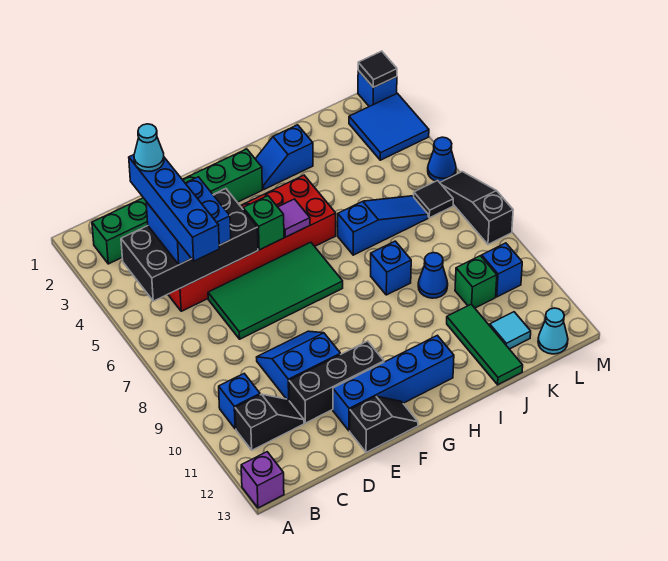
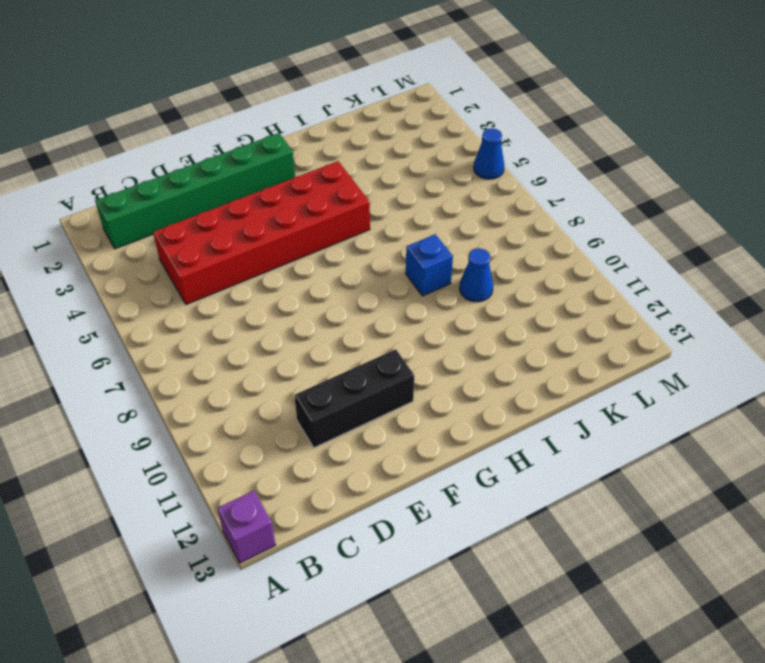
none -> blue brick B10 level 1
none -> black slope B11:C11 level 1 top B
none -> green tile D6:G7 level 1
none -> blue slope D9:E10 level 1 top 10

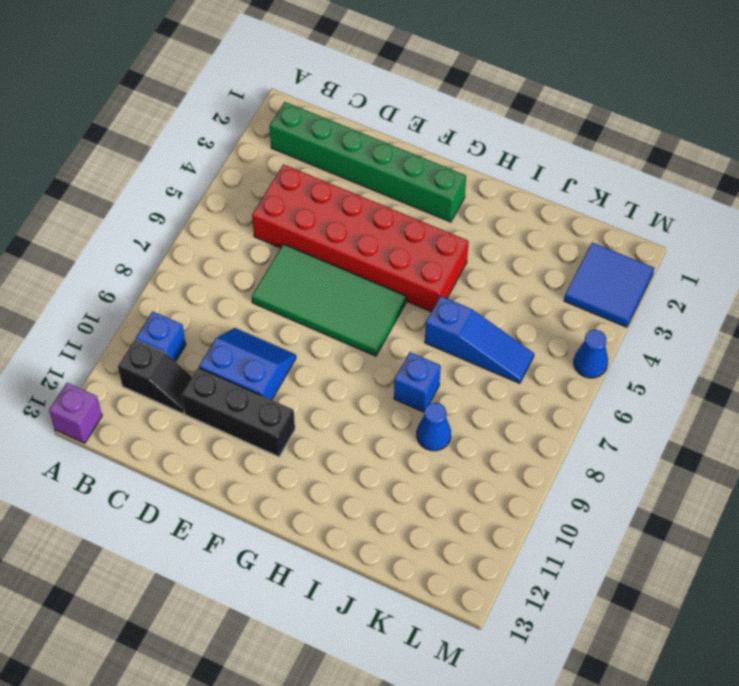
none -> blue brick E12:H12 level 1
none -> black slope E13:F13 level 1 top E
none -> blue slope H2:I2 level 1 top I
none -> green tile J11:J13 level 1

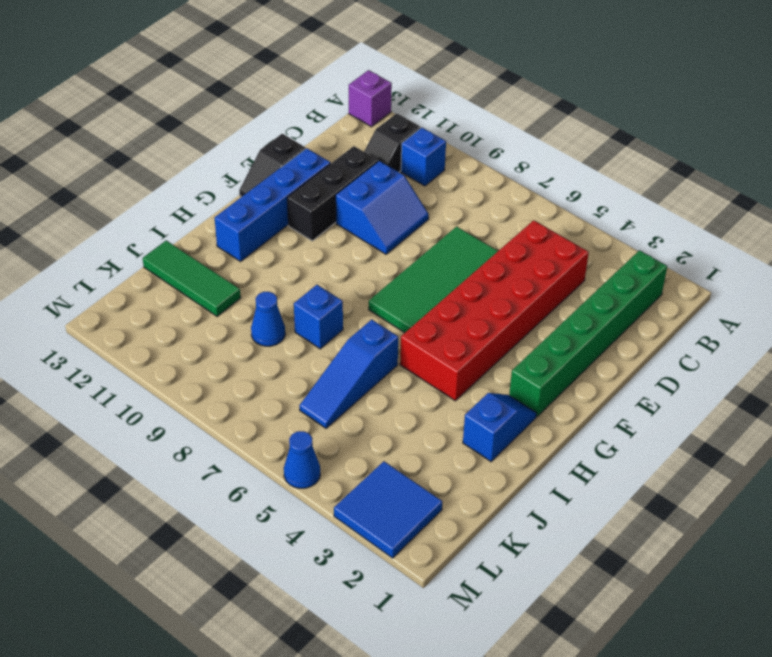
none -> green brick K10 level 1
none -> cyan tile K12 level 1
none -> black tile L6 level 1
none -> blue brick L10 level 1

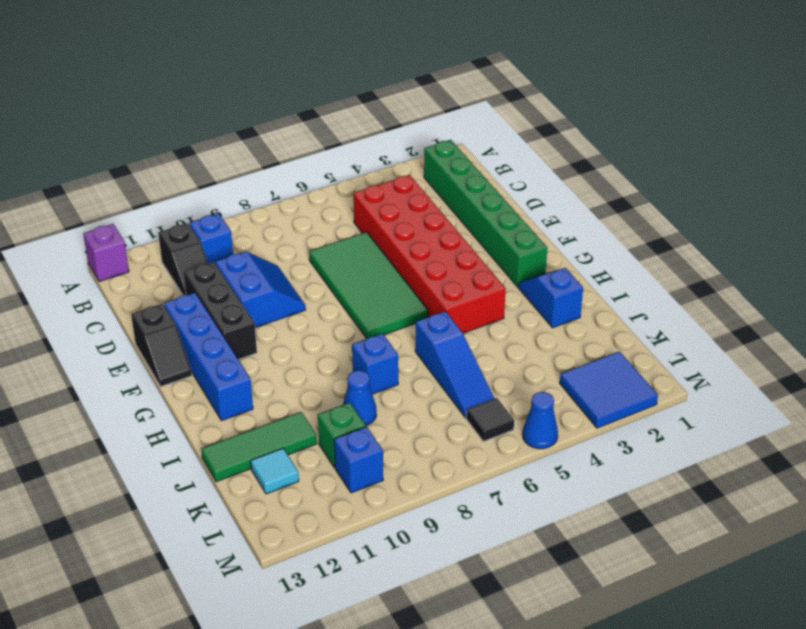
none -> cyan cone L13 level 1
none -> blue brick M1 level 1
none -> black slope M6:M8 level 1 top 8
none -> black brick B4:E5 level 2

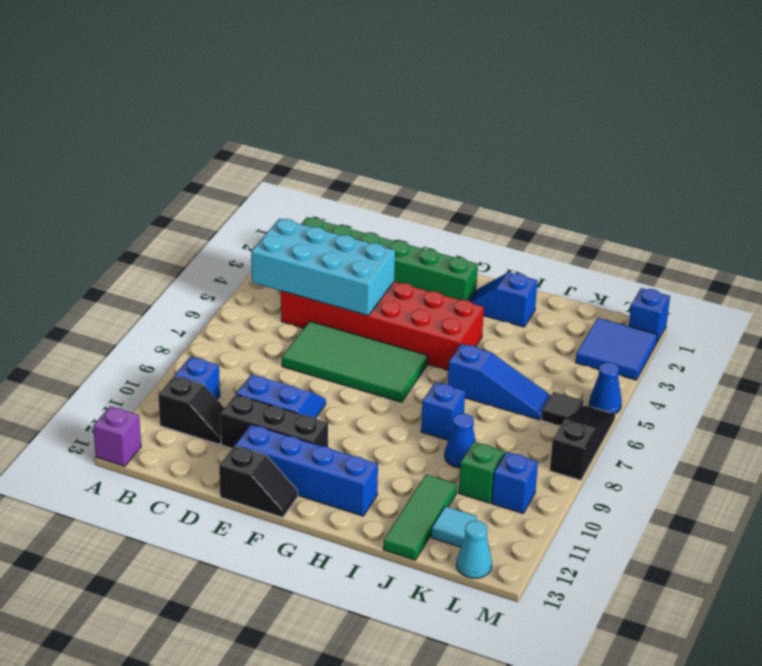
cyan brick B4:E5 level 2 -> black brick B4:E5 level 2
none -> green brick F5 level 2
none -> purple tile G5 level 2
none -> black tile M1 level 2
none -> blue brick C4:D5 level 3

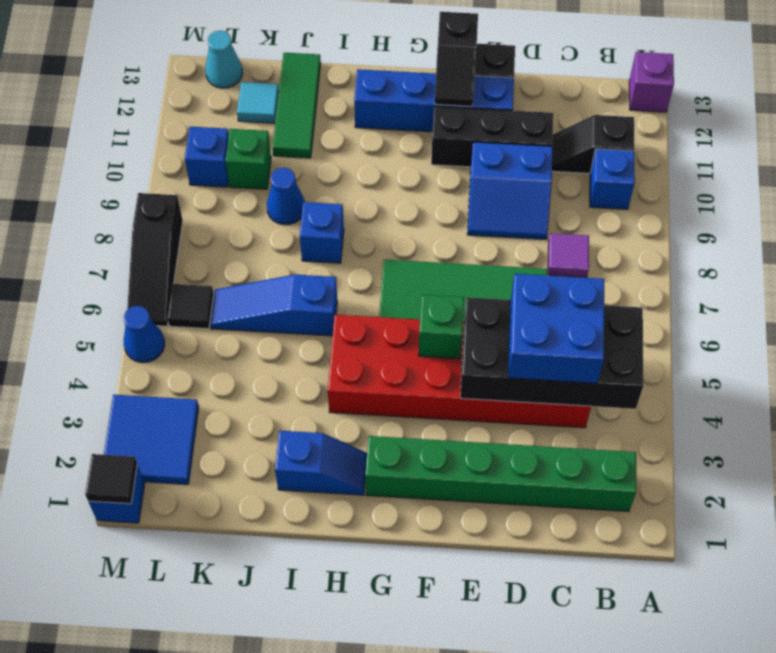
purple tile C8 level 1 -> purple tile G5 level 2
black slope F12:F13 level 2 top 13 -> none
none -> blue brick C3:C6 level 4
none -> cyan cone C3 level 5

